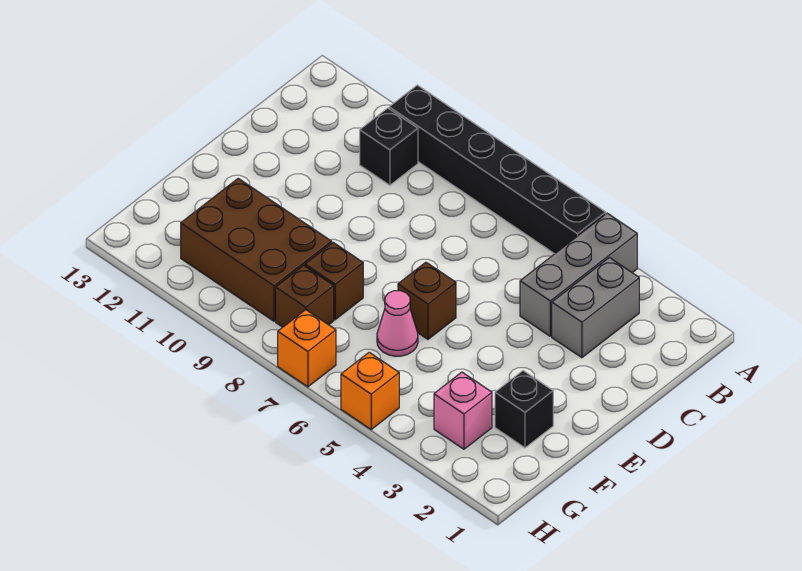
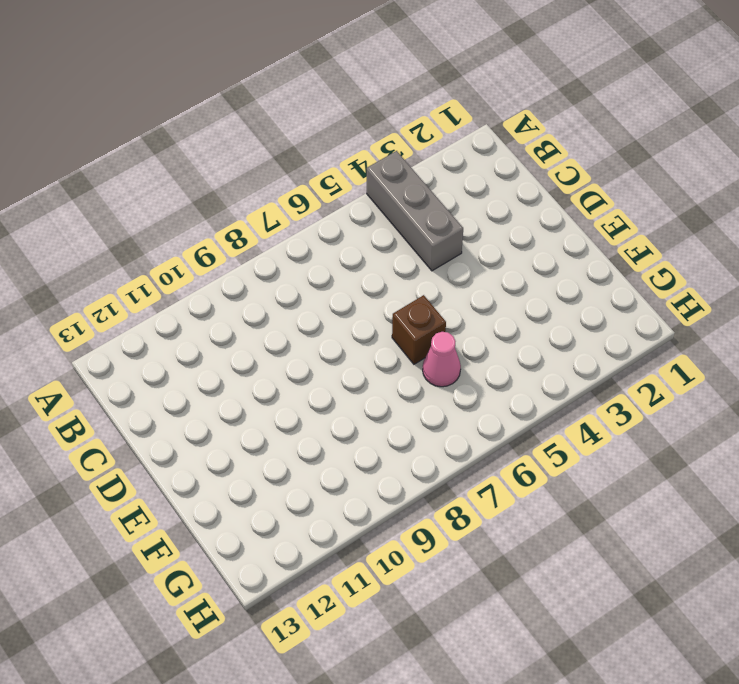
none -> black brick A5:A10 level 1
none -> grey brick B3:C3 level 1
none -> black brick B10 level 1

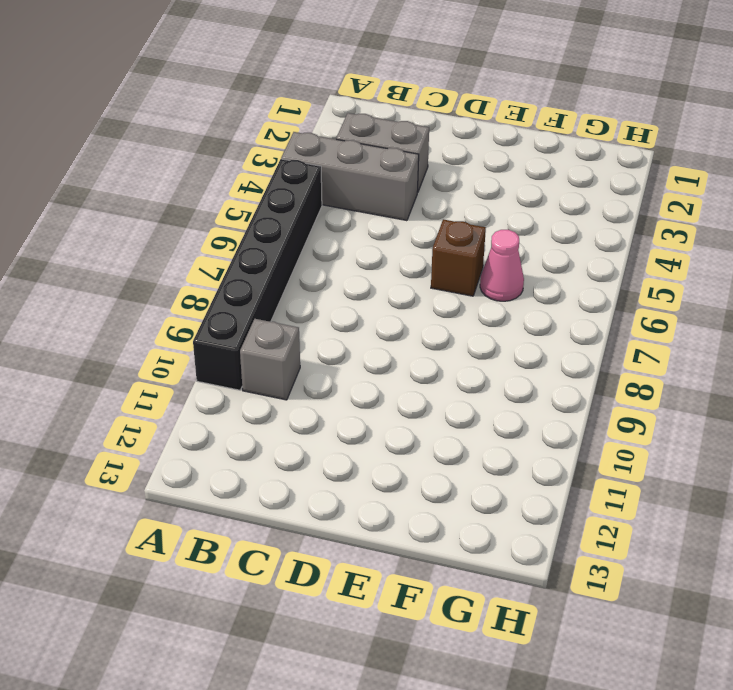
grey brick B10 level 1 -> black brick B10 level 1
none -> black brick F2 level 1
none -> brown brick F8 level 1
none -> brown brick F9:G11 level 1

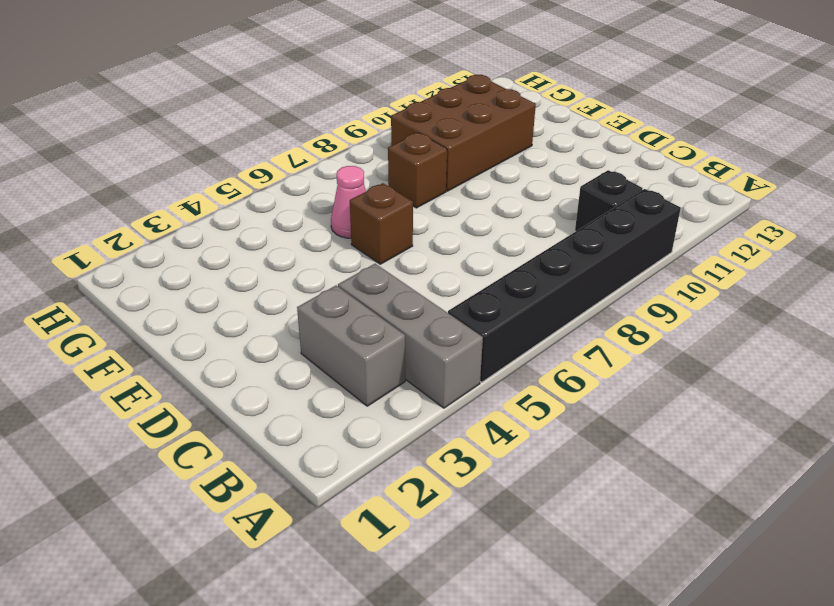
none -> black brick F2 level 1
none -> pink brick G3 level 1
none -> brown brick G8 level 1

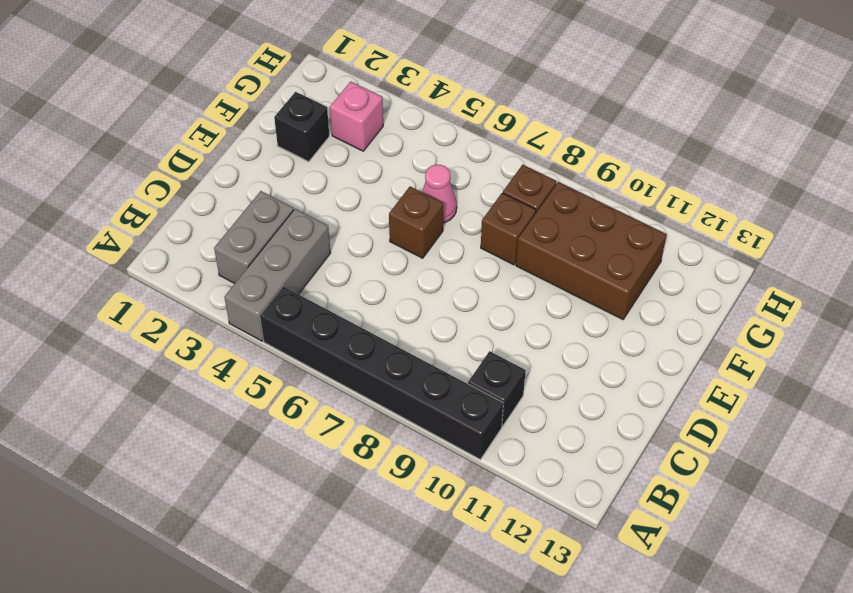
none -> orange brick H5 level 1
none -> orange brick H7 level 1

